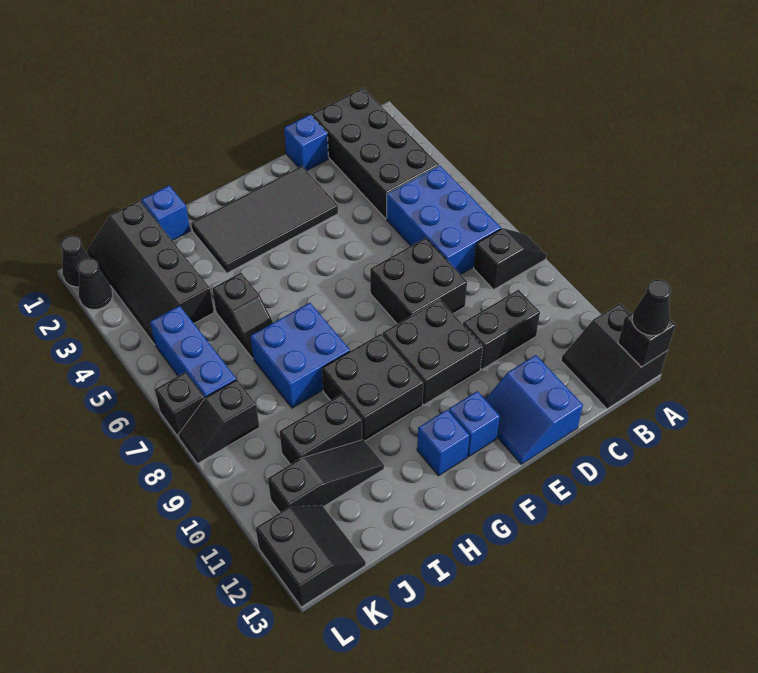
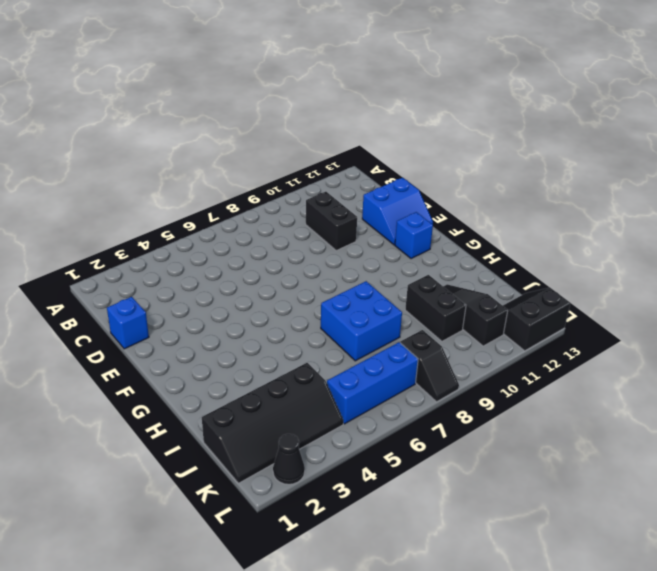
none -> black slope A8:B8 level 1 top B
none -> black slope A12:B13 level 1 top A
none -> black brick B1:C4 level 1

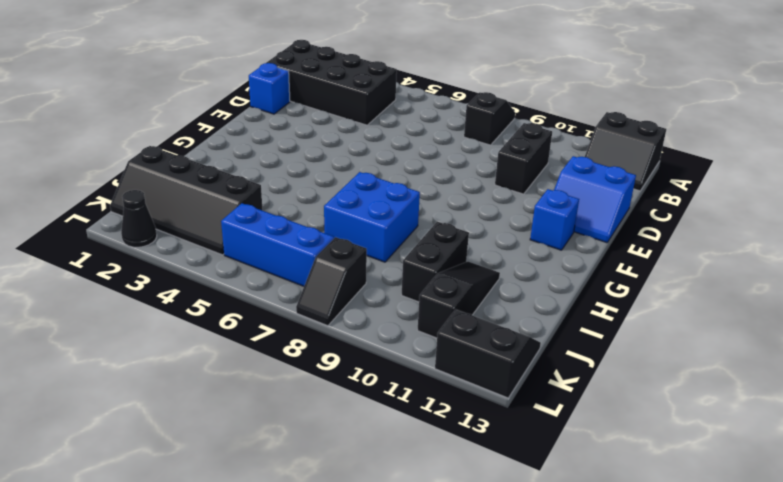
none -> blue brick B5:C7 level 1
none -> black brick D7:E8 level 1
none -> black tile E2:H3 level 1

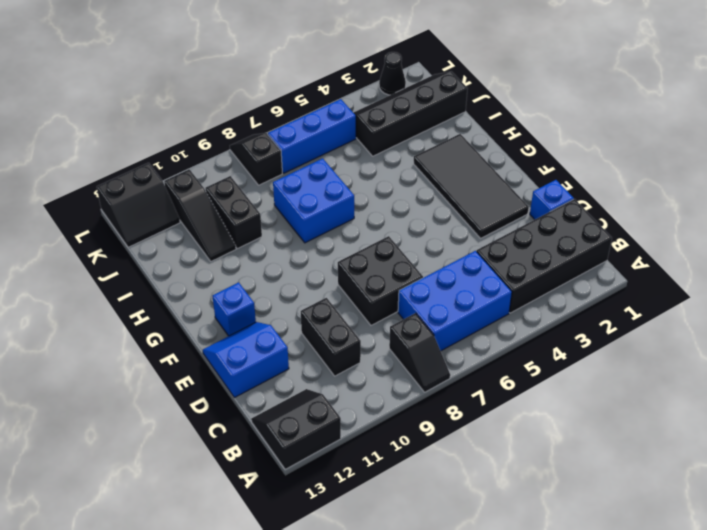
none -> black brick E9:F10 level 1
none -> black brick G9:H10 level 1
none -> blue brick G12 level 1

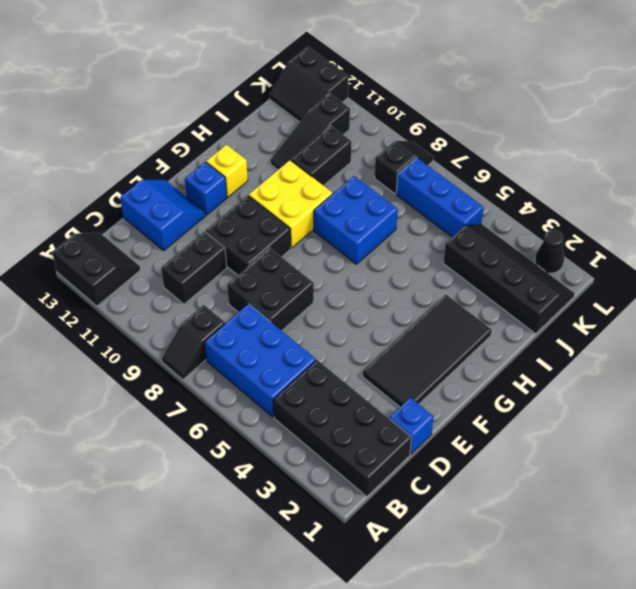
yellow brick G9:H10 level 1 -> black brick G9:H10 level 1
yellow brick G12 level 1 -> blue brick G12 level 1
none -> blue brick I1 level 1
none -> black slope I5:I6 level 1 top 5
none -> black cone L1 level 1

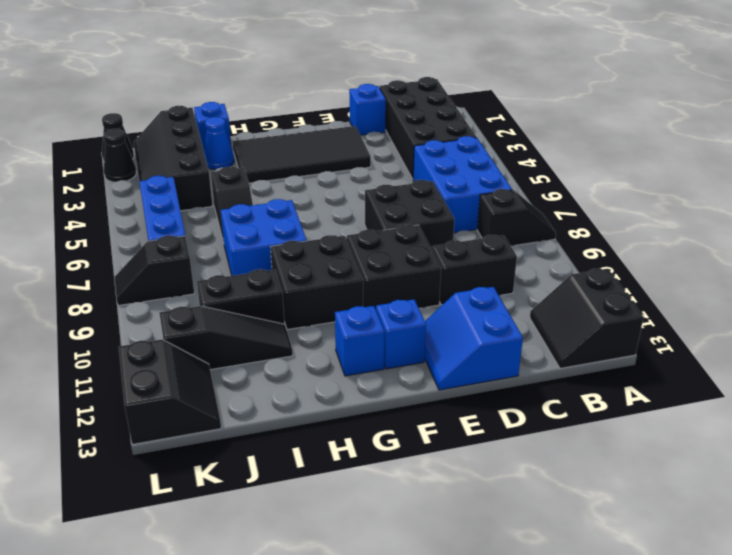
blue cone I2 level 1 -> none
none -> black brick L7 level 1
none -> black brick A13 level 2
none -> black cone A13 level 3

